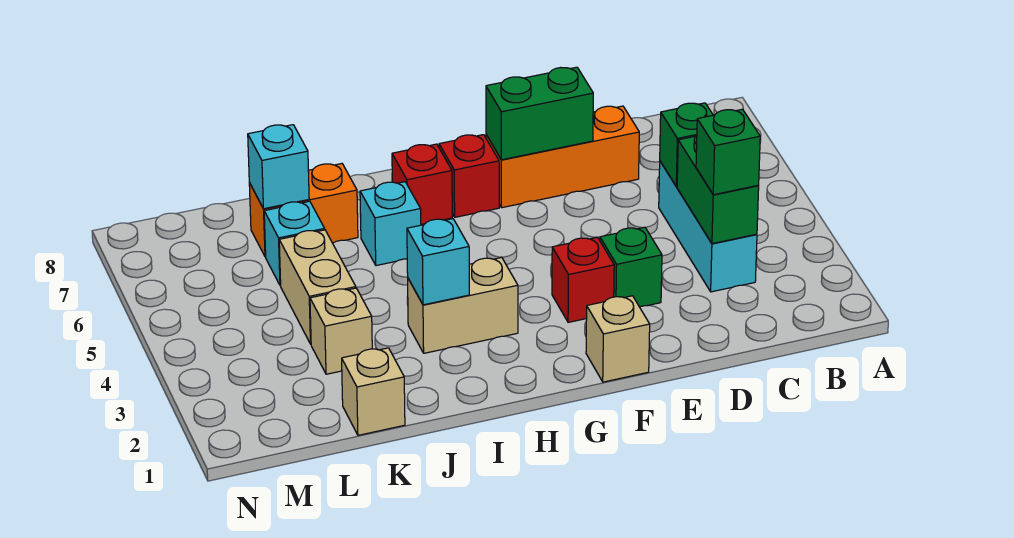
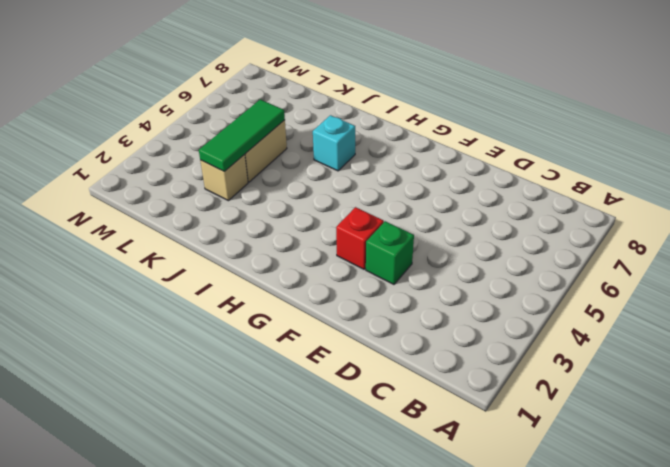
green tile K3:K5 level 2 -> none
none -> cyan brick C3:C5 level 1
none -> orange brick D7:F7 level 1
none -> tan brick F1 level 1

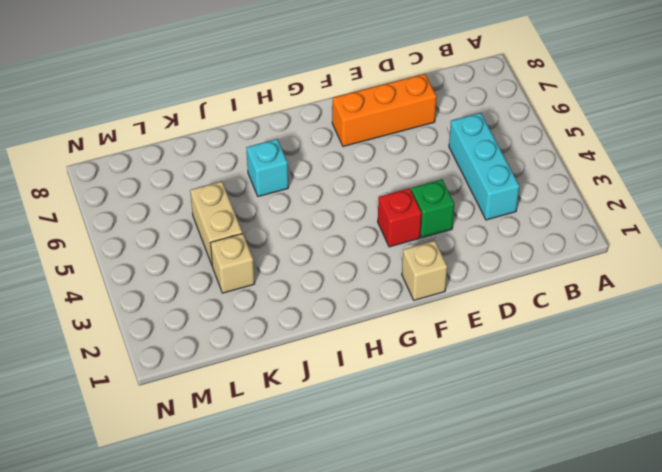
none -> red brick G7 level 1
none -> tan brick H3:I3 level 1
none -> red brick H7 level 1

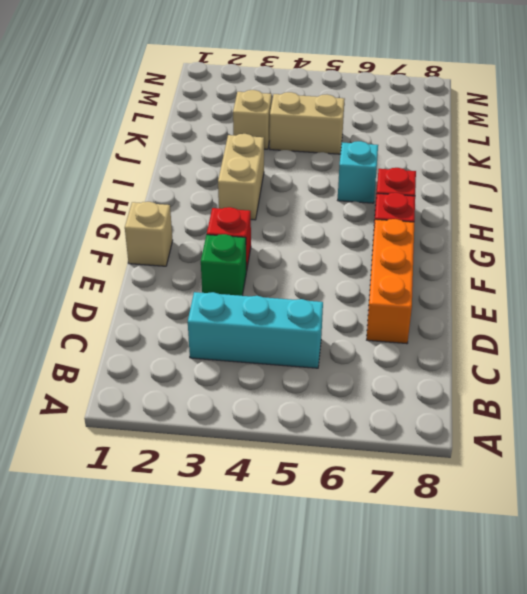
none -> orange brick J7:K7 level 1
none -> tan brick K1 level 1
none -> cyan brick K6 level 1

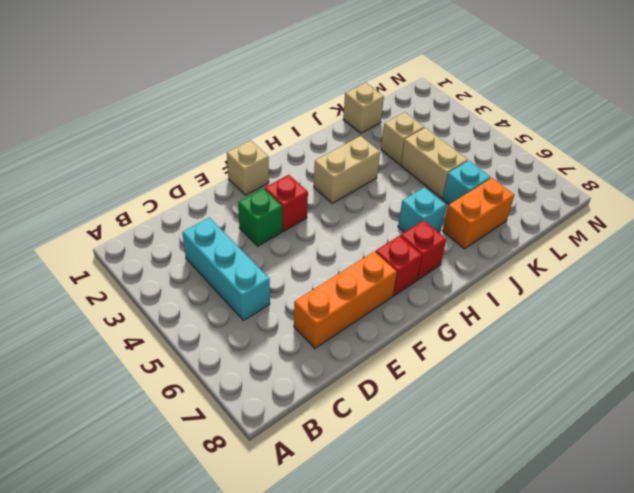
none -> green brick C3:C4 level 2
none -> green brick C5 level 2
none -> green brick E7:F7 level 2

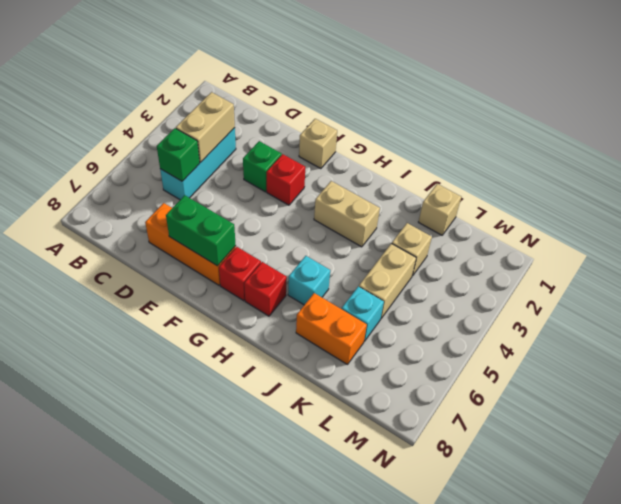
tan brick C3:C4 level 2 -> green brick C3:C4 level 2
none -> cyan brick I3 level 2
none -> cyan brick K7 level 2
none -> green brick C3 level 3

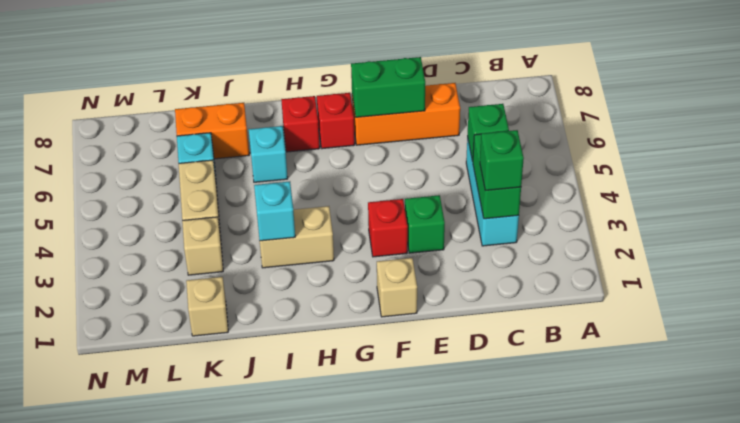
none -> cyan brick K7 level 2

